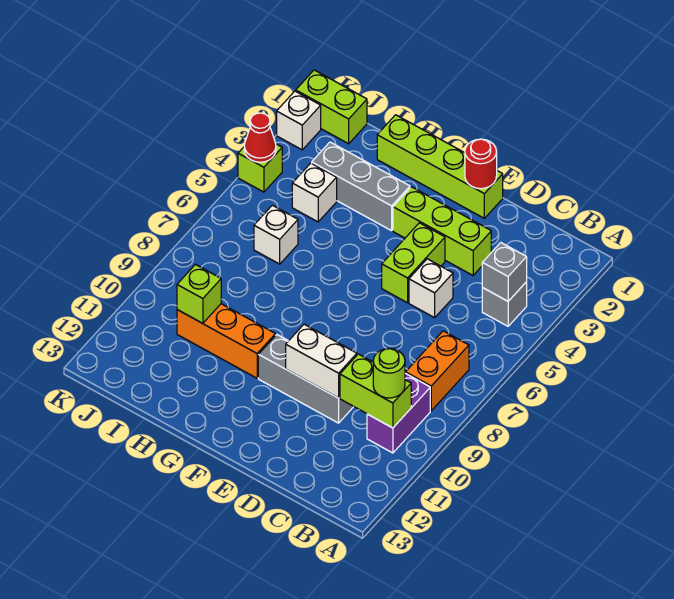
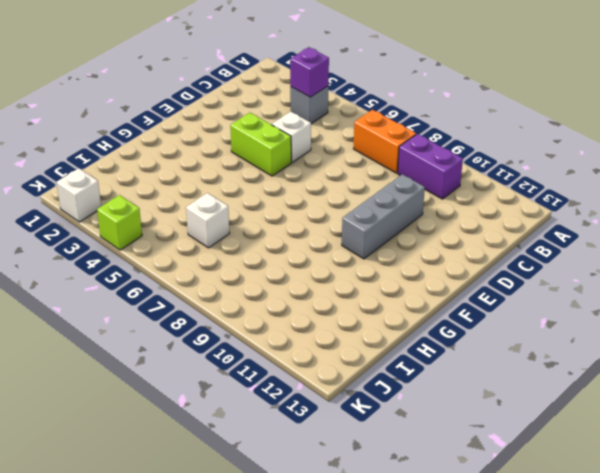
purple brick B4 level 2 -> grey brick B4 level 2
none -> lime brick D3:F3 level 1
none -> lime brick E1:H1 level 1
none -> grey brick G3:I3 level 1

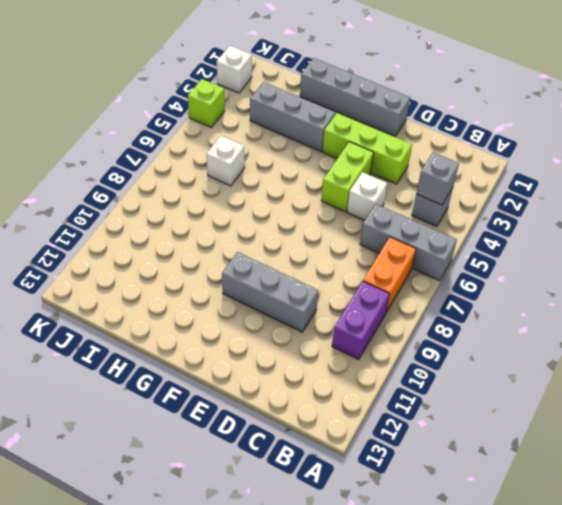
grey brick A6:C6 level 1 -> none
grey brick E1:H1 level 1 -> lime brick E1:H1 level 1
none -> orange brick G10:I10 level 1
none -> white brick I4 level 1
none -> lime brick J1:K1 level 1

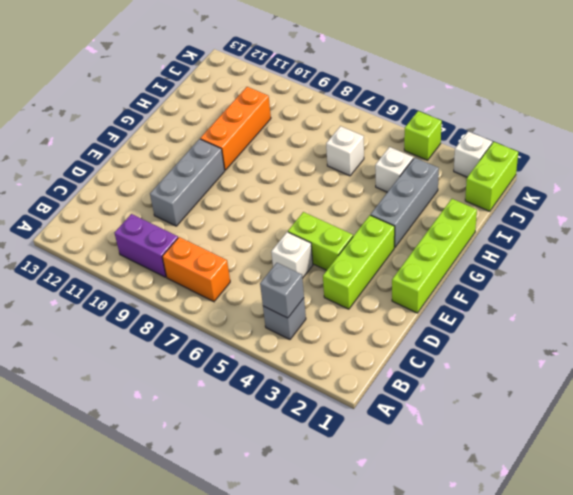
none -> lime brick B10:C10 level 2
none -> white brick D10:E10 level 2
none -> red round brick E1 level 2

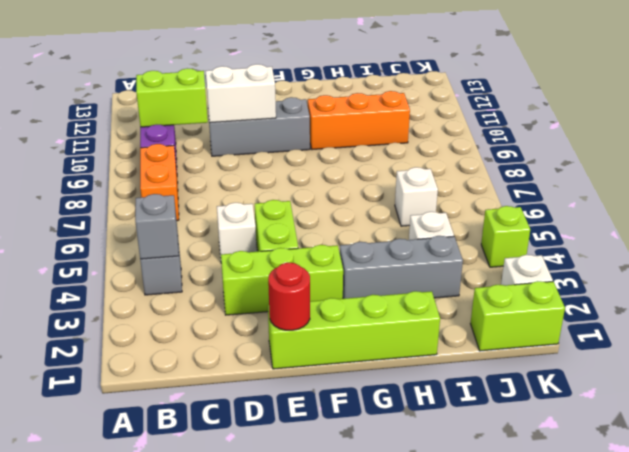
none -> lime brick I10 level 2
none -> red cone K4 level 2
none -> lime round brick B10 level 3

